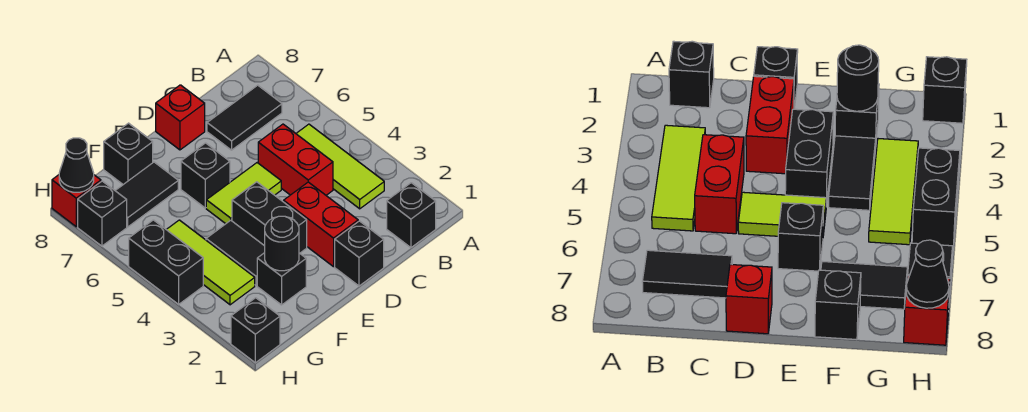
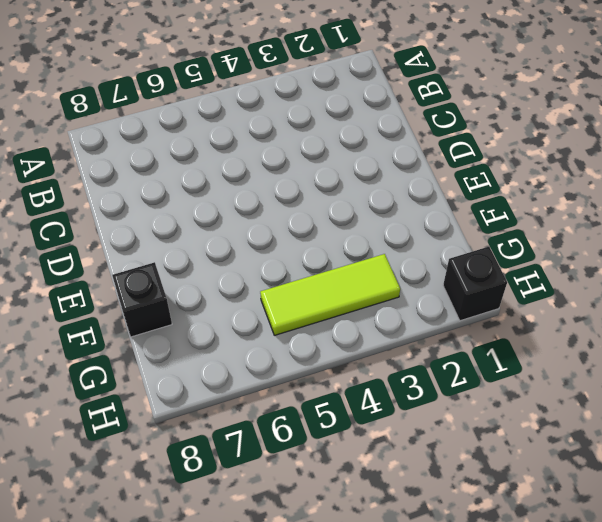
none -> black brick B1 level 1
none -> lime tile B3:B5 level 1
none -> black tile B7:C7 level 1

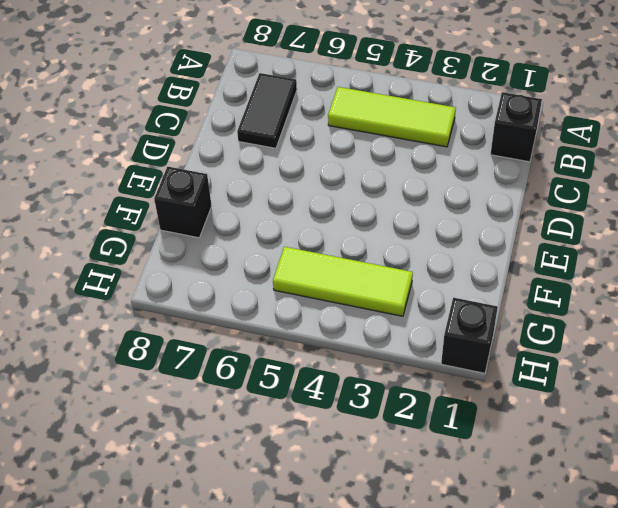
none -> red brick C4:C5 level 1
none -> black brick D1 level 1
none -> red brick D2:D3 level 1

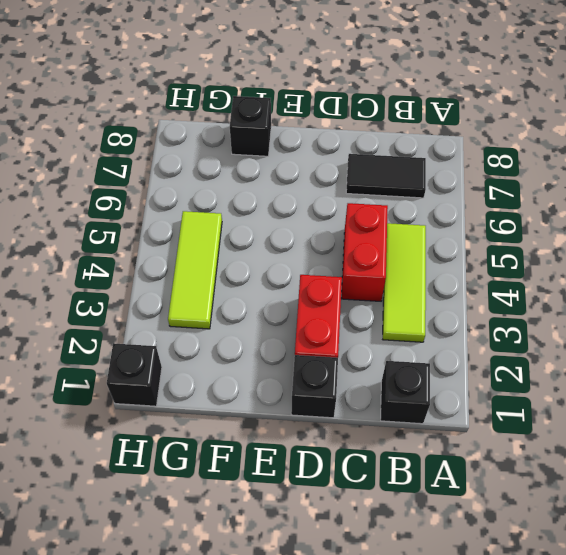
none -> lime tile D5:E5 level 1
none -> red brick D8 level 1
none -> black brick E3:E4 level 1

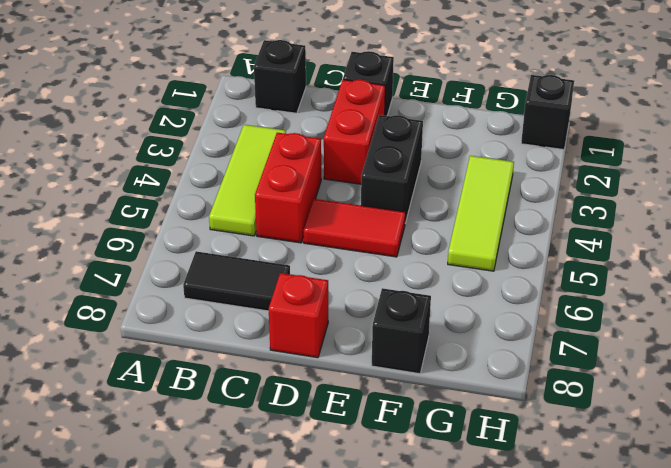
red tile D5:E5 level 1 -> lime tile D5:E5 level 1
none -> black brick E6 level 1
none -> black brick F2 level 1
none -> black tile F3:F4 level 1

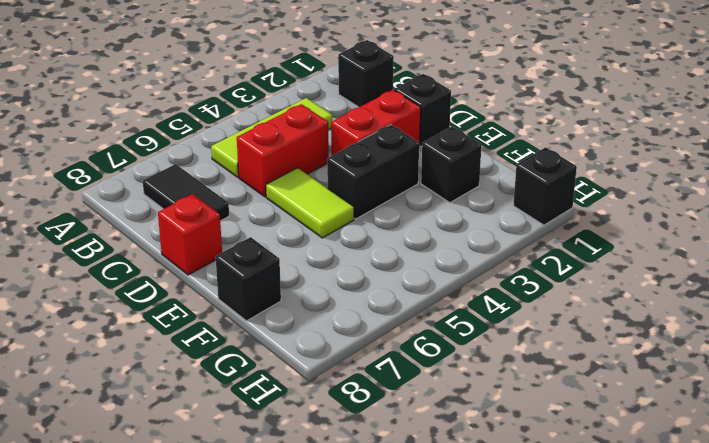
none -> black brick E6 level 1
none -> black tile F3:F4 level 1
none -> black tile F7:G7 level 1

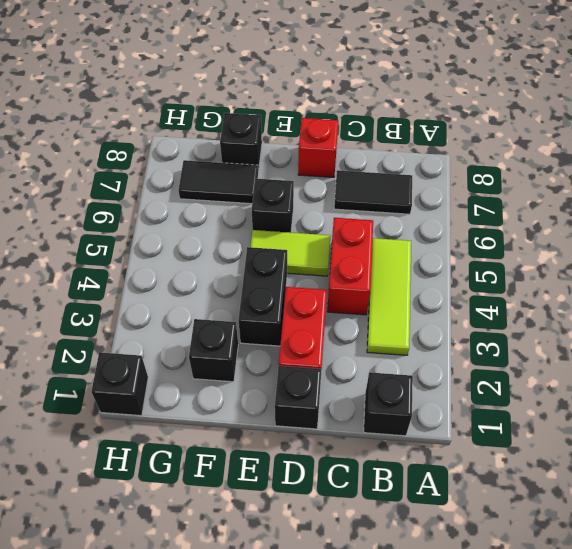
none -> black tile F3:F4 level 1
none -> lime tile G3:G5 level 1
none -> black brick H4:H5 level 1

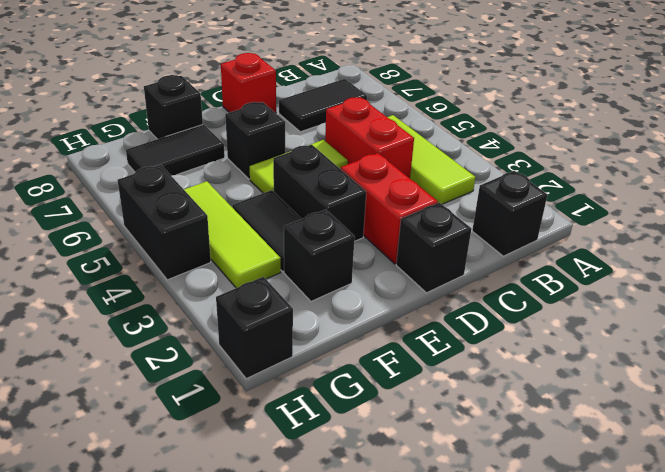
none -> black brick H7 level 1
none -> red brick H8 level 1
none -> black round brick F2 level 2

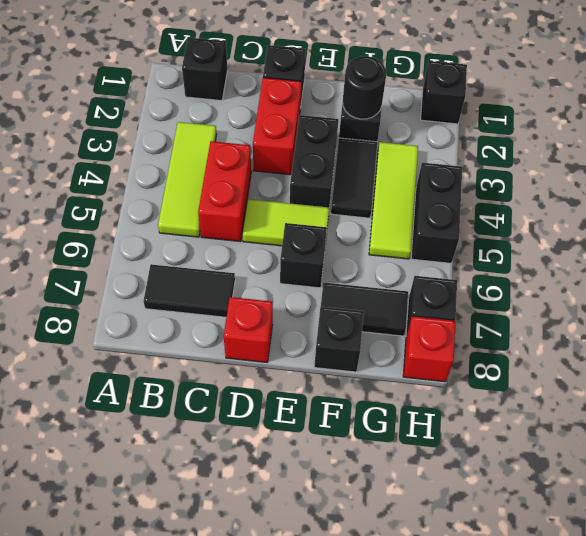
none -> black cone H8 level 2

